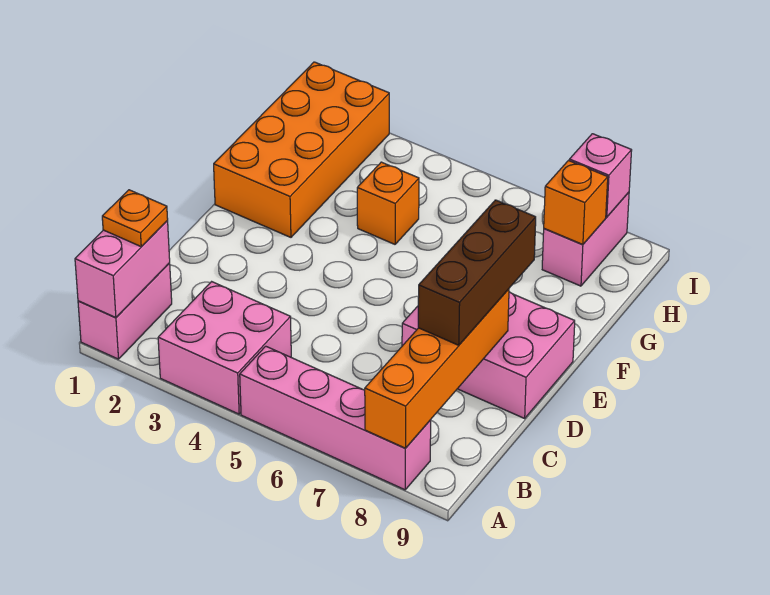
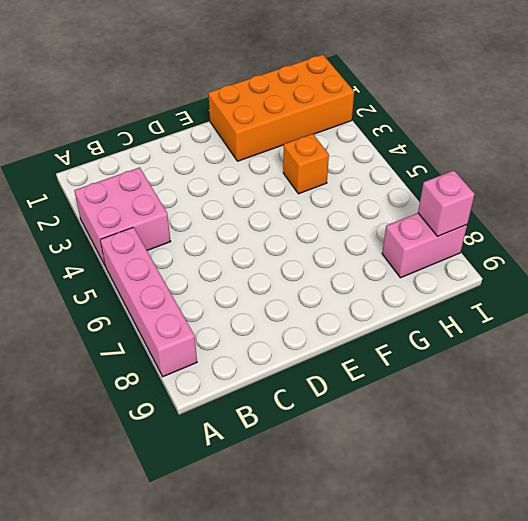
none -> pink brick A1:B1 level 1
none -> pink brick D7:E9 level 1
none -> pink brick A1:B1 level 2

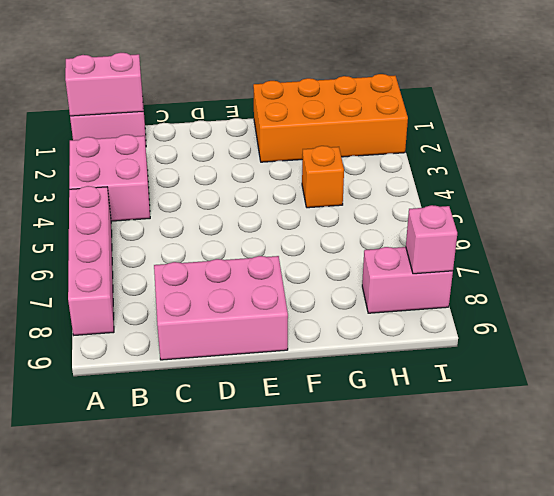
pink brick C8:E9 level 1 -> pink brick D7:E9 level 1
none -> orange brick A8:D8 level 2
none -> orange brick H8 level 2
none -> orange plate B1 level 3

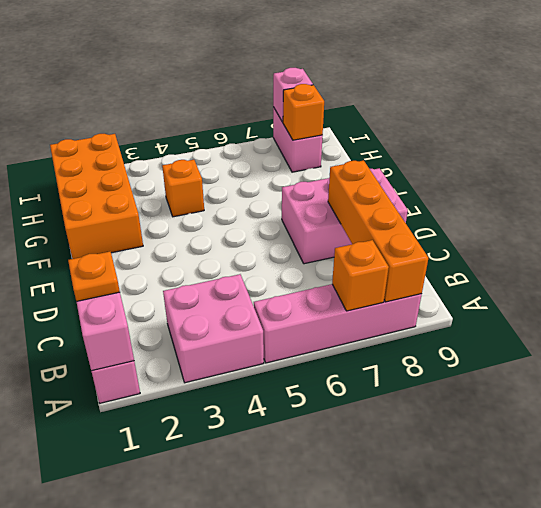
orange brick A7 level 2 -> none
none -> brown brick C8:E8 level 3

